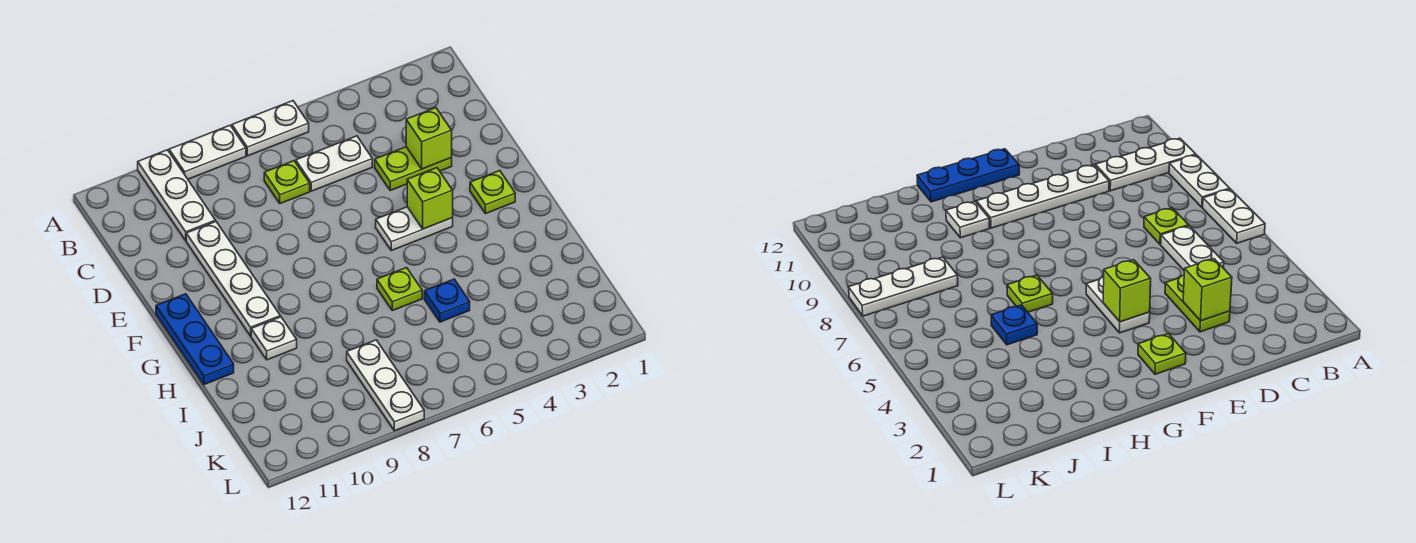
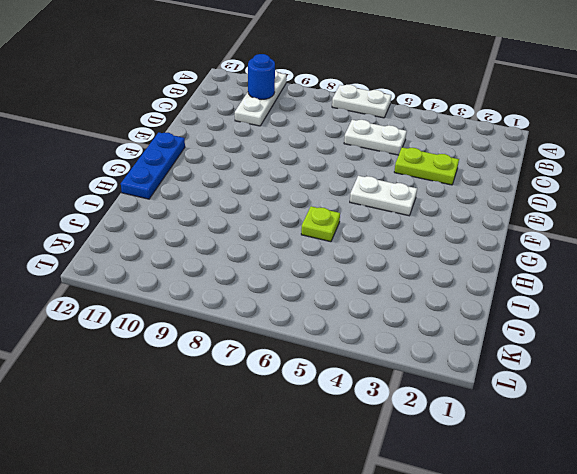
blue round brick B10 level 2 -> none
none -> white plate A8:A9 level 1
none -> lime plate C7 level 1
none -> white plate D10:G10 level 1

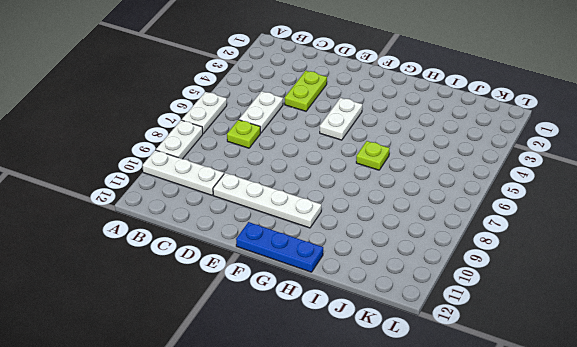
none -> lime plate F2 level 1
none -> white plate H10 level 1
none -> blue plate I5 level 1

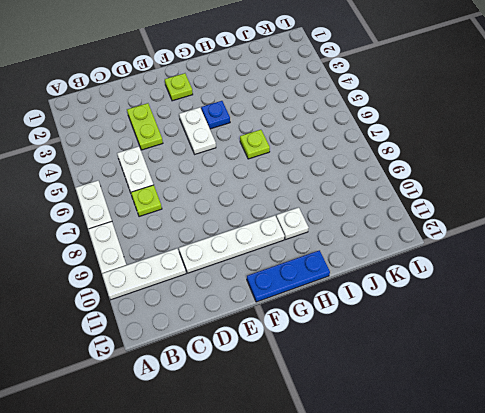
blue plate G4 level 1 -> blue plate I5 level 1
none -> white plate J8:L8 level 1
none -> lime brick D3 level 2
none -> lime brick F4 level 2

